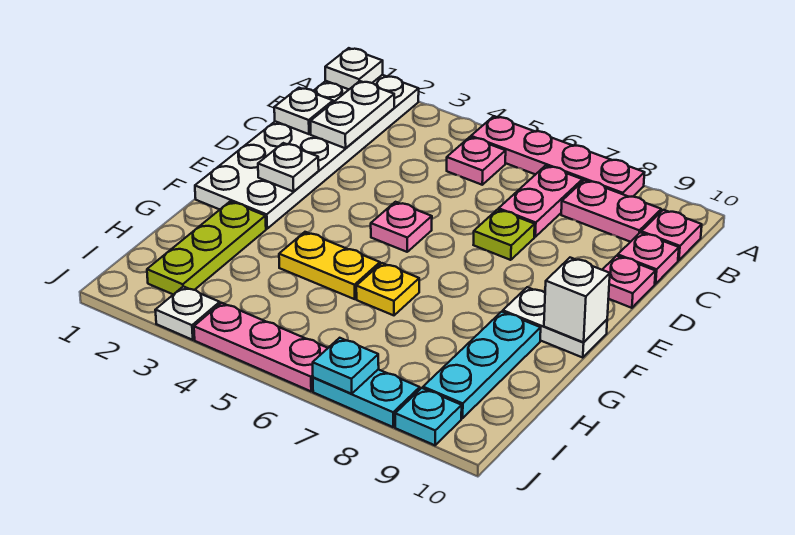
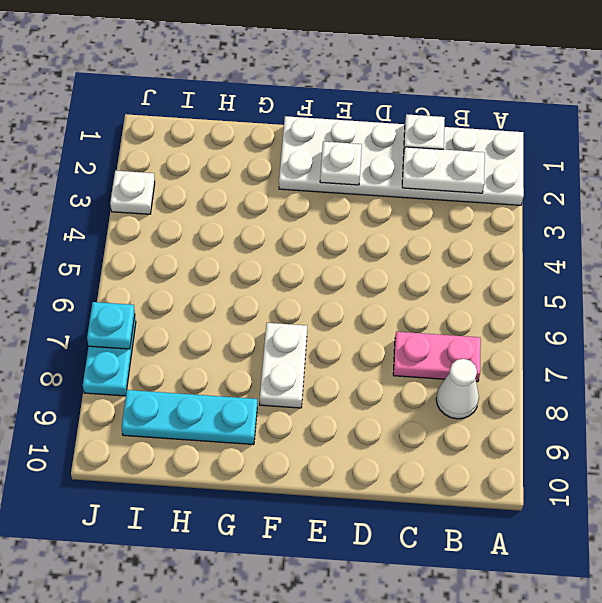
white cone B8 level 1 -> pink plate B8:B9 level 1
white plate F7:F8 level 1 -> white plate F9:F10 level 1
none -> pink plate A5:A8 level 1
none -> pink plate B5 level 1
none -> pink plate B10 level 1

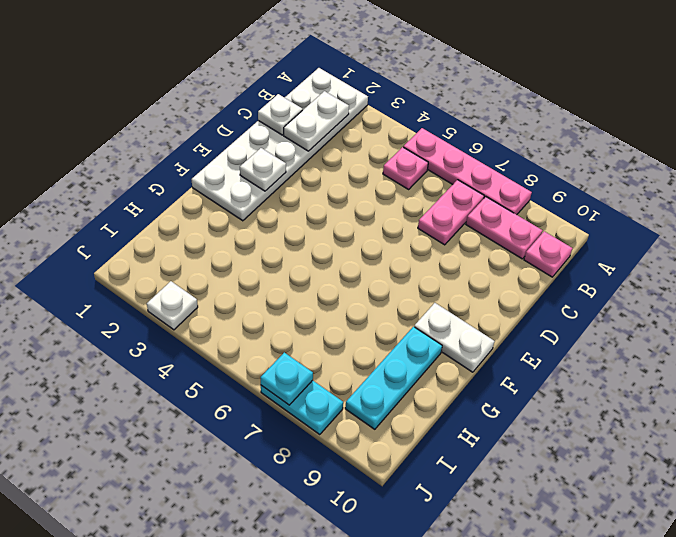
none -> pink plate C10 level 1
none -> lime plate D7 level 1
none -> pink plate D10 level 1

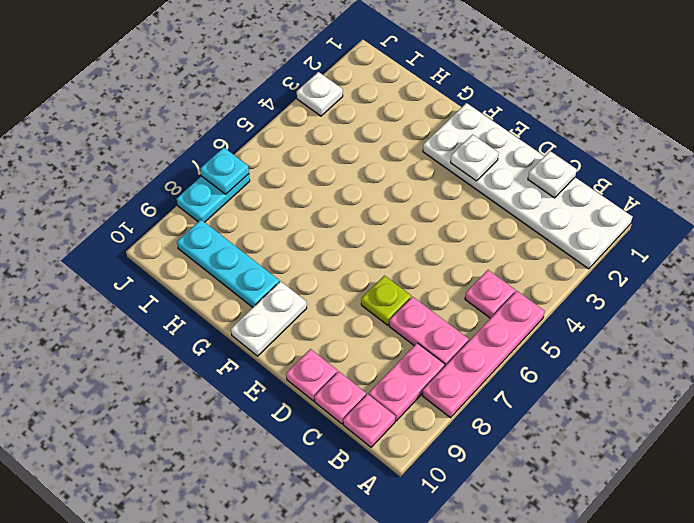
none -> pink plate E5 level 1
none -> lime plate G2:I2 level 1
none -> yellow plate G4:G5 level 1

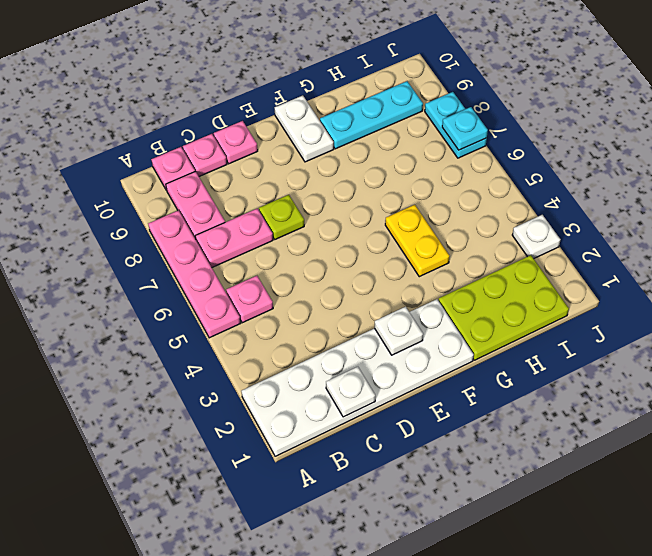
lime plate G1:I2 level 1 -> lime plate G2:I2 level 1
none -> pink plate E5 level 1
none -> yellow plate G6 level 1
none -> pink plate J4:J6 level 1

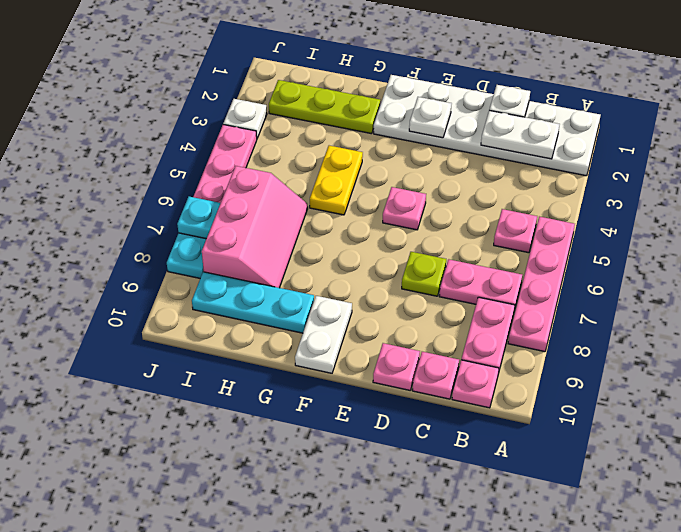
pink slope H6:I8 level 1 top I -> none
none -> yellow plate G6 level 1
none -> cyan plate J9 level 1
none -> white plate A1 level 2

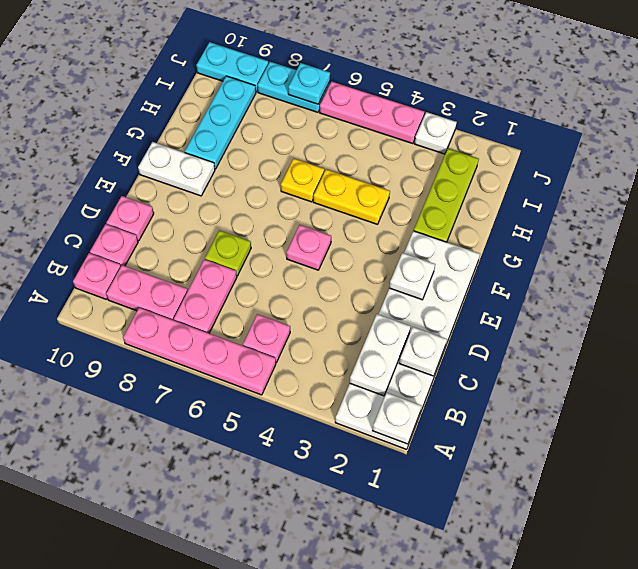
cyan plate J9:J10 level 1 -> cyan plate J9 level 1
none -> white brick F10 level 2

